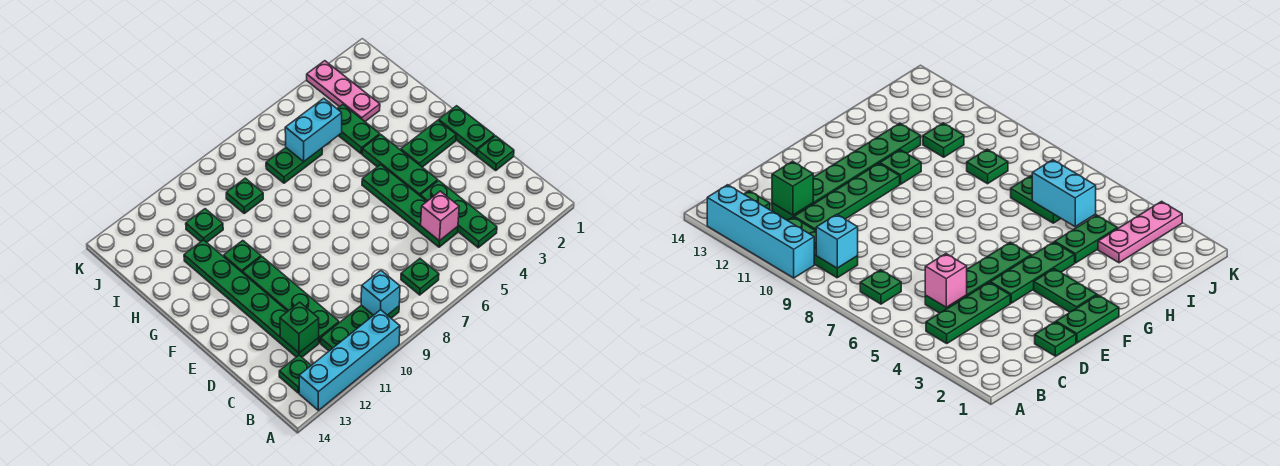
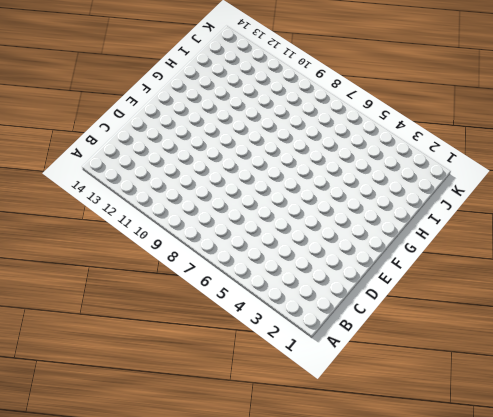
none -> cyan brick A10:A13 level 1
none -> green plate B4:D4 level 1
none -> green plate B7 level 1

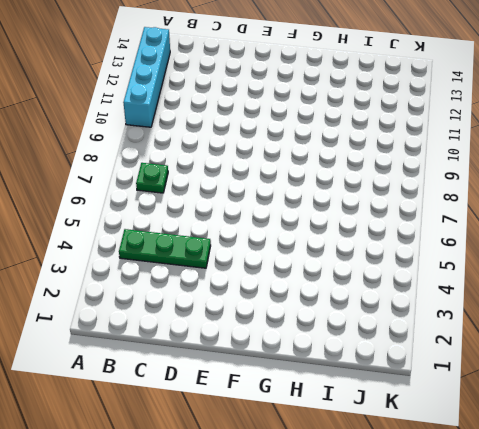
none -> green plate B9:B11 level 1
none -> green plate B13 level 1
none -> green plate C5:F5 level 1

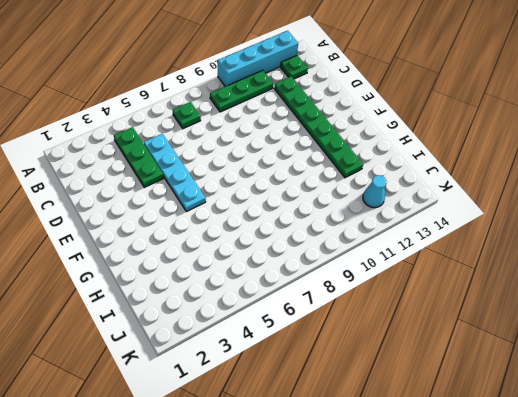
cyan plate C5:F5 level 1 -> green plate C5:F5 level 1
cyan cone J12 level 1 -> none
none -> green plate C11:F11 level 1
none -> green plate D1 level 1
none -> green plate E1:F1 level 1

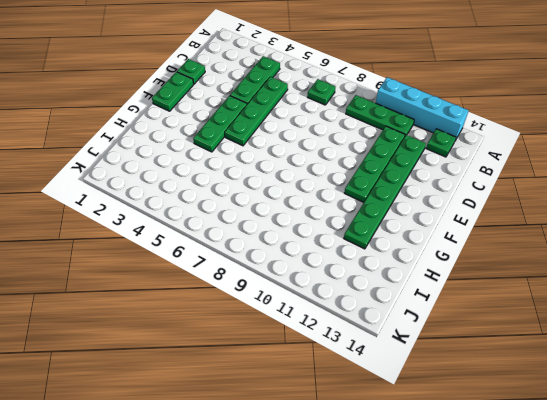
none -> green plate F2:F3 level 1
none -> green plate G11 level 1
none -> green plate H4:I4 level 1

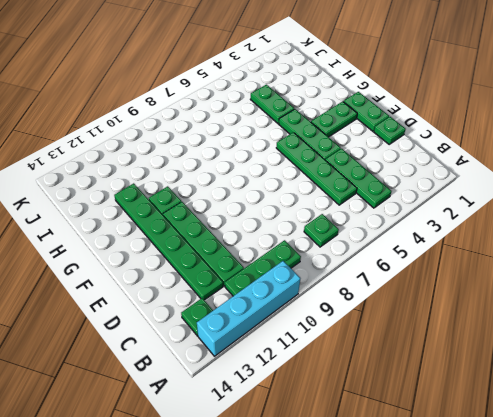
none -> pink plate I3:K3 level 1
none -> green plate I6:I7 level 1
none -> green plate I9 level 1

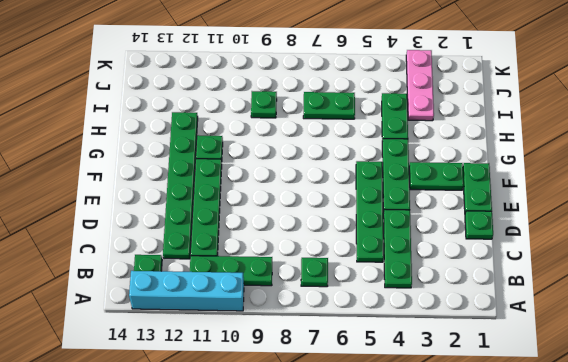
none -> green plate I11 level 1
none -> cyan brick B9 level 2
none -> pink brick C5 level 2

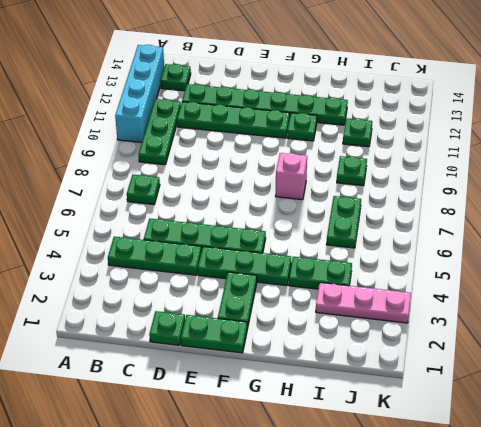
pink brick G8 level 1 -> pink brick C5 level 2
none -> cyan brick B9 level 2
none -> green brick C12 level 2
none -> cyan brick I5:I6 level 2

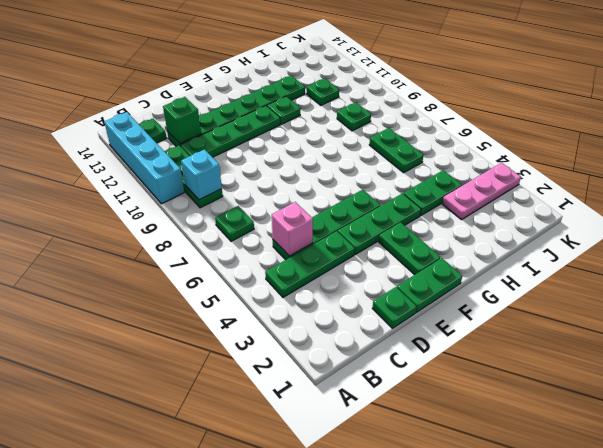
none -> cyan brick I5:I6 level 2

